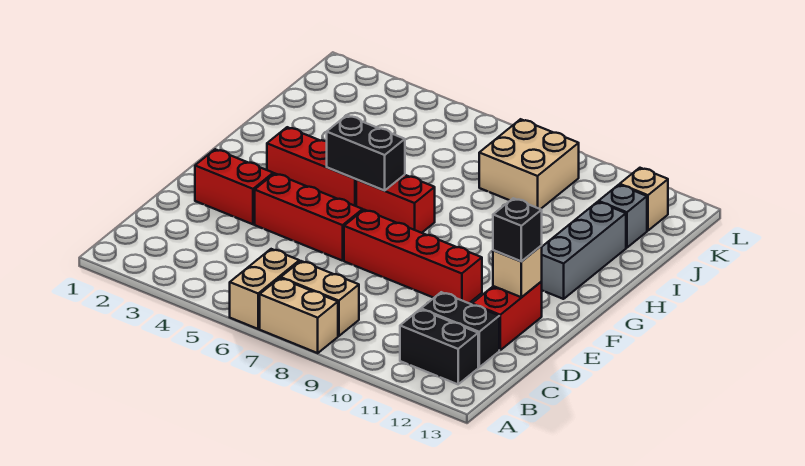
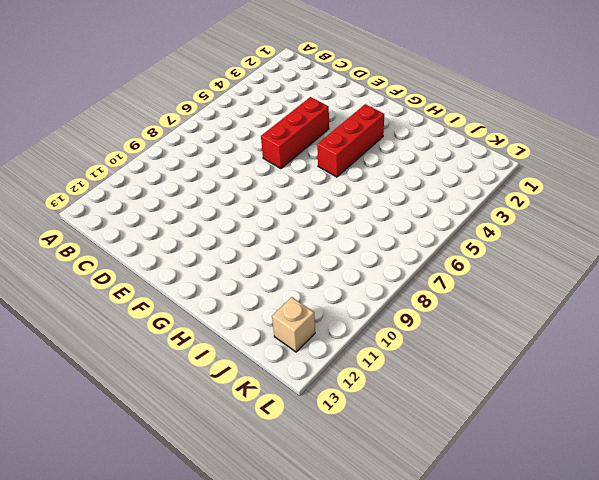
none -> tan brick A6:B6 level 1
none -> tan brick A7:A8 level 1
none -> tan brick B7:B8 level 1

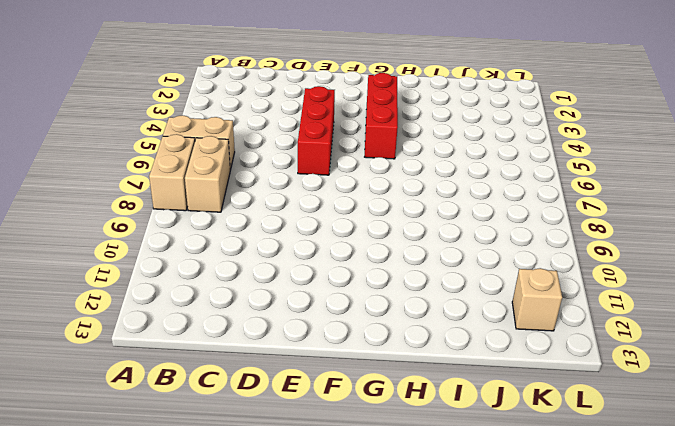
none -> black brick B11:B12 level 1
none -> black brick C11:C12 level 1
none -> red brick D12:E12 level 1

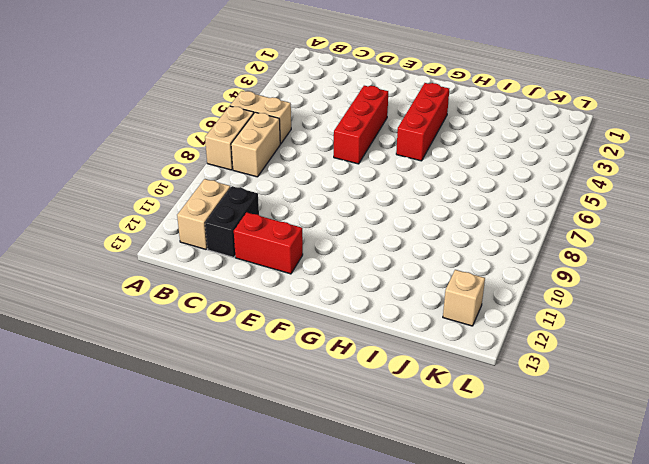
tan brick B11:B12 level 1 -> black brick B11:B12 level 1
none -> red brick E2:E3 level 1
none -> red brick E7:E10 level 1
none -> red brick G6:G7 level 1

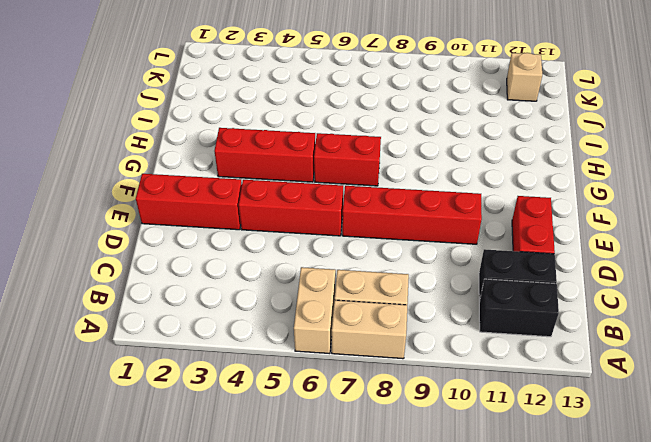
red brick E1:E3 level 1 -> red brick E2:E3 level 1
none -> grey brick G12:I12 level 1
none -> tan brick J8:K9 level 1
none -> grey brick J12 level 1

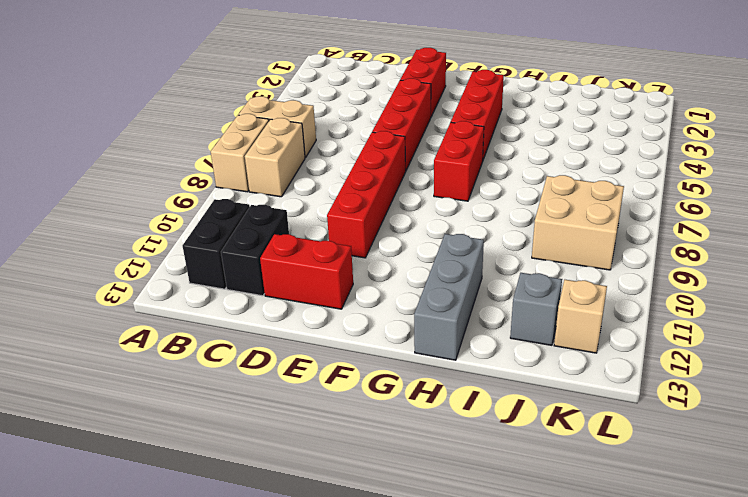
grey brick H11:H13 level 1 -> grey brick G12:I12 level 1
none -> tan brick E12 level 2
none -> black brick G5:G6 level 2
none -> black brick E12 level 3

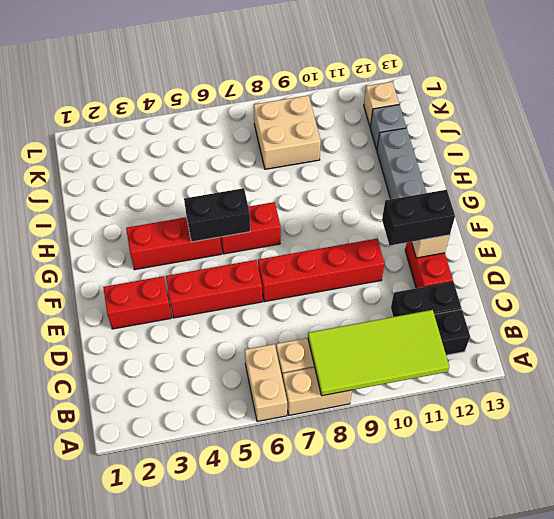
lime tile A8:B11 level 2 -> none
black brick E11:E12 level 3 -> black brick E12 level 3

